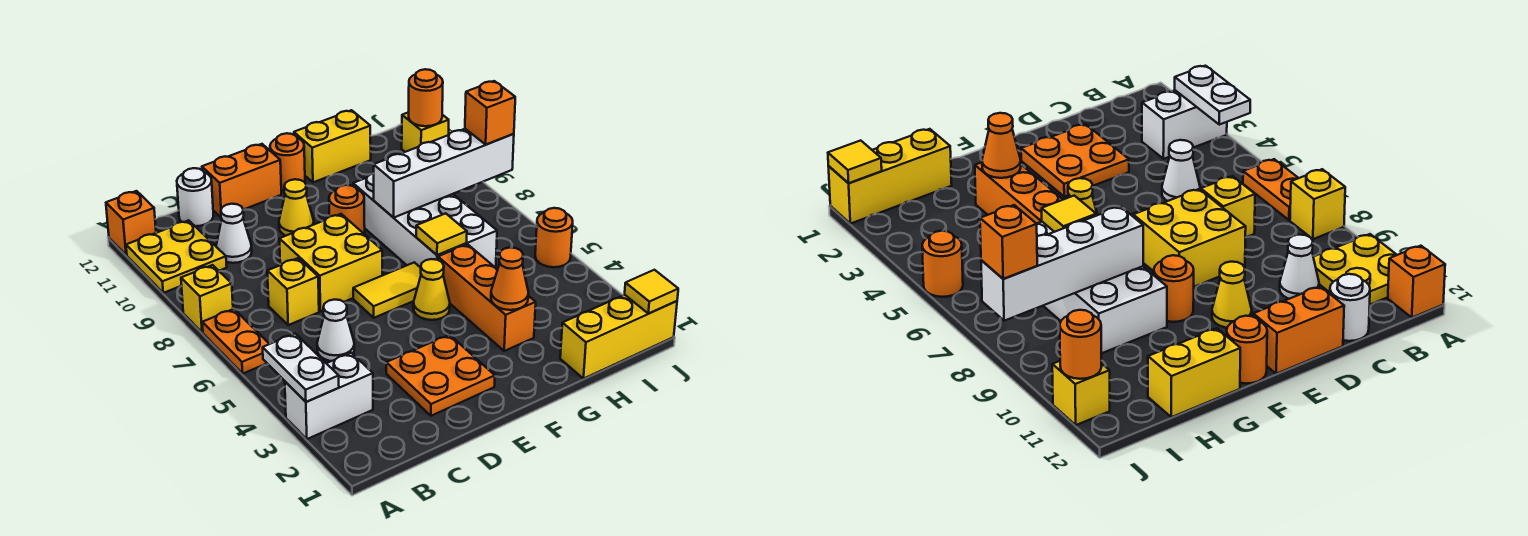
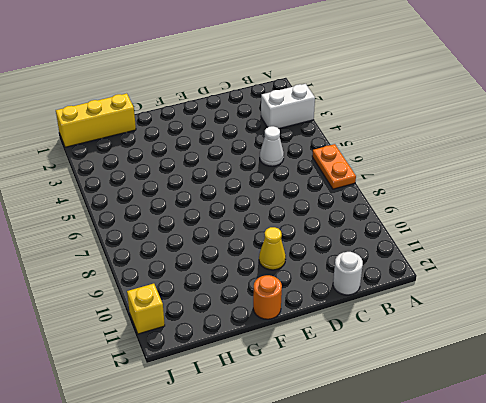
none -> yellow brick A8 level 1
none -> yellow plate A10:B11 level 1
none -> orange brick A12 level 1
none -> yellow brick C7 level 1

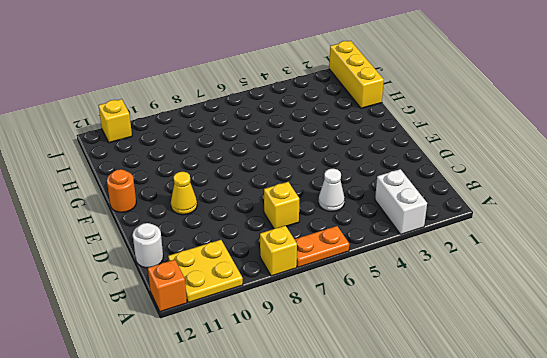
none -> white cone C10 level 1
none -> orange plate D2:E3 level 1
none -> yellow brick D7:E8 level 1
none -> orange brick D12:E12 level 1

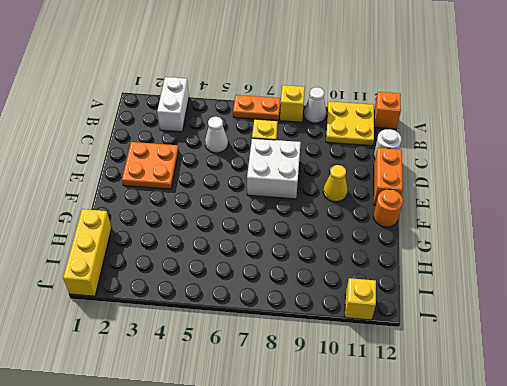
white cone A9 level 1 -> white cone C10 level 1
white brick D7:E8 level 1 -> yellow brick D7:E8 level 1
none -> yellow tile E6:F6 level 1
none -> yellow cone F5 level 1
none -> orange round brick F9 level 1
none -> orange brick G3:G5 level 1

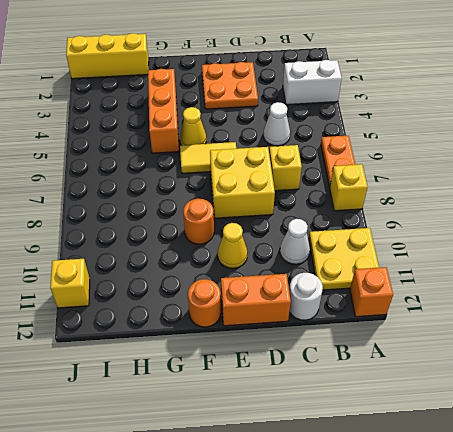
none -> white brick G6:H9 level 1
none -> yellow brick G12:H12 level 1
none -> orange round brick J5 level 1
none -> white plate A3:A4 level 2

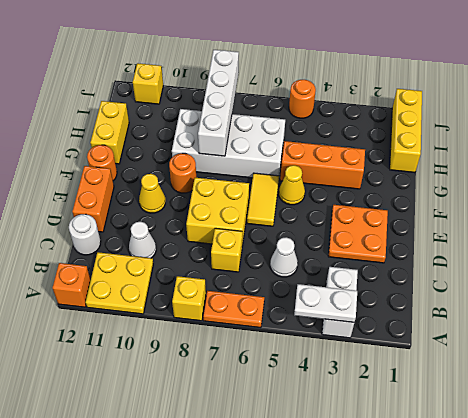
none -> orange cone G3 level 2
none -> yellow tile G6 level 2
none -> yellow tile J1 level 2
none -> orange round brick J11 level 2

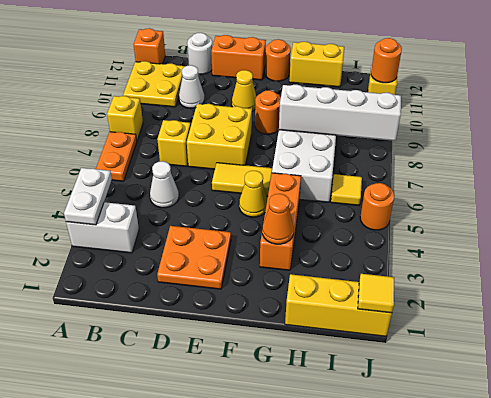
yellow tile I6 level 1 -> yellow tile G6 level 2
none -> orange brick J8 level 3

